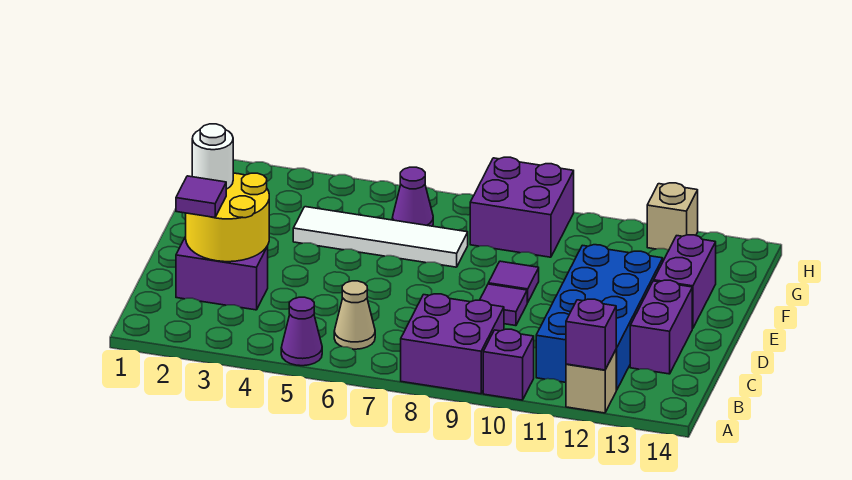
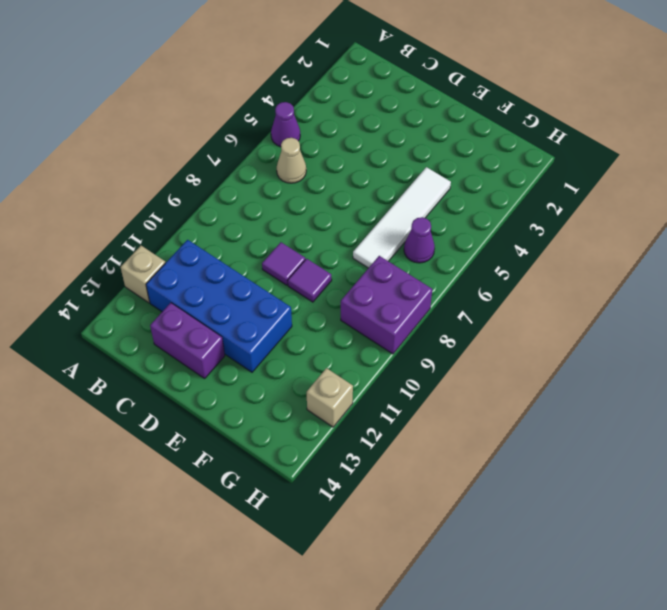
none -> purple brick A8:B9 level 1
none -> purple brick A10 level 1
none -> purple brick C2:C3 level 1

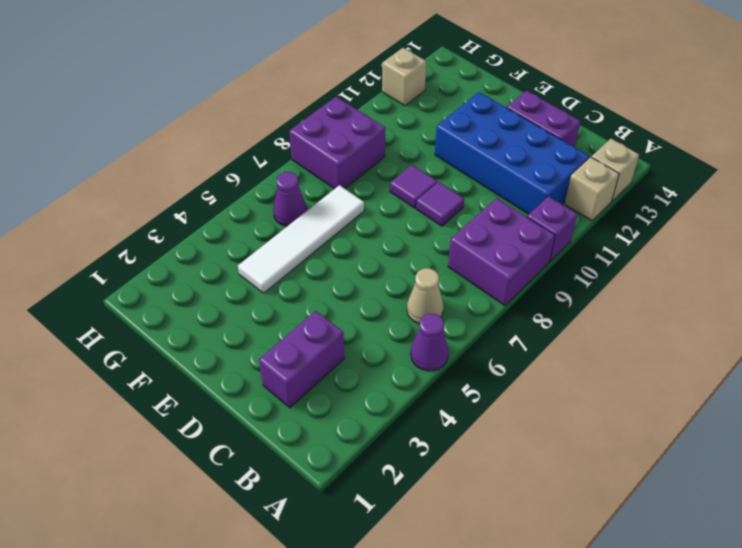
tan brick A13 level 1 -> none
none -> purple brick E13:F13 level 1
none -> purple brick A12 level 2
none -> yellow round brick C2:D3 level 2

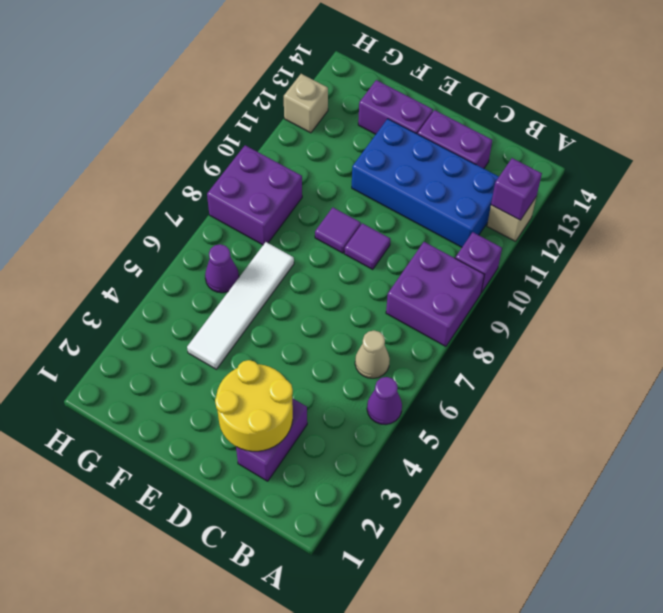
none -> purple tile C2 level 3
none -> white round brick D2 level 3

